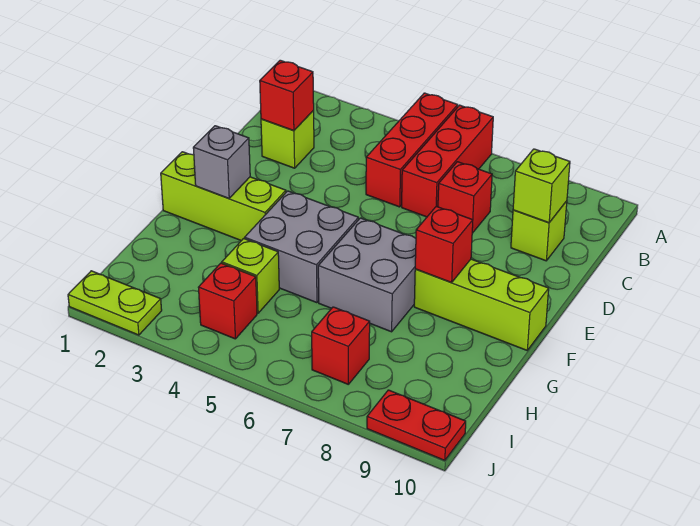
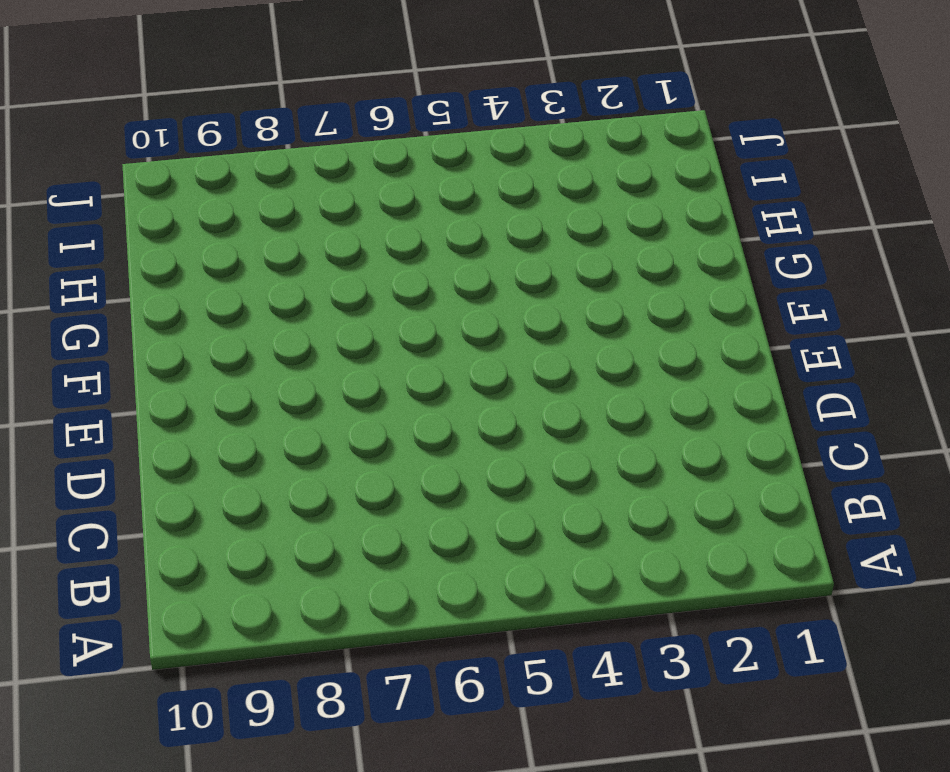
none -> red brick A5:C5 level 1
none -> red brick A6:C6 level 1
none -> lime brick C2 level 1

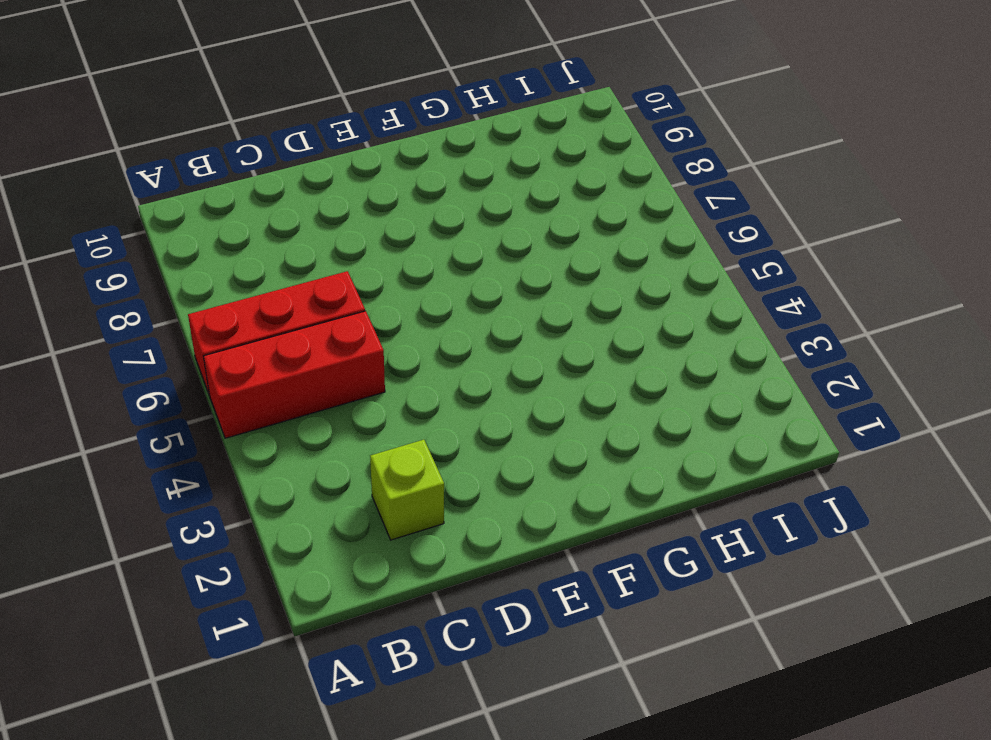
none -> red brick C7 level 1
none -> lime brick C9 level 1
none -> lime brick F1:F3 level 1

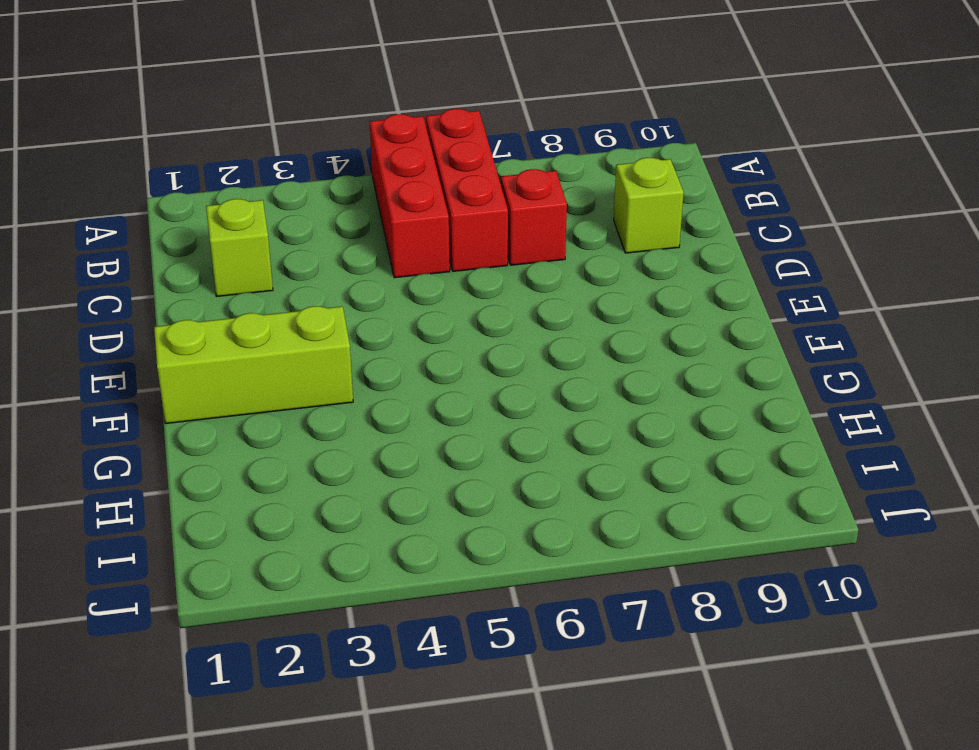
none -> grey brick F4:G5 level 1
none -> grey brick F6:G7 level 1
none -> lime brick F8:F10 level 1

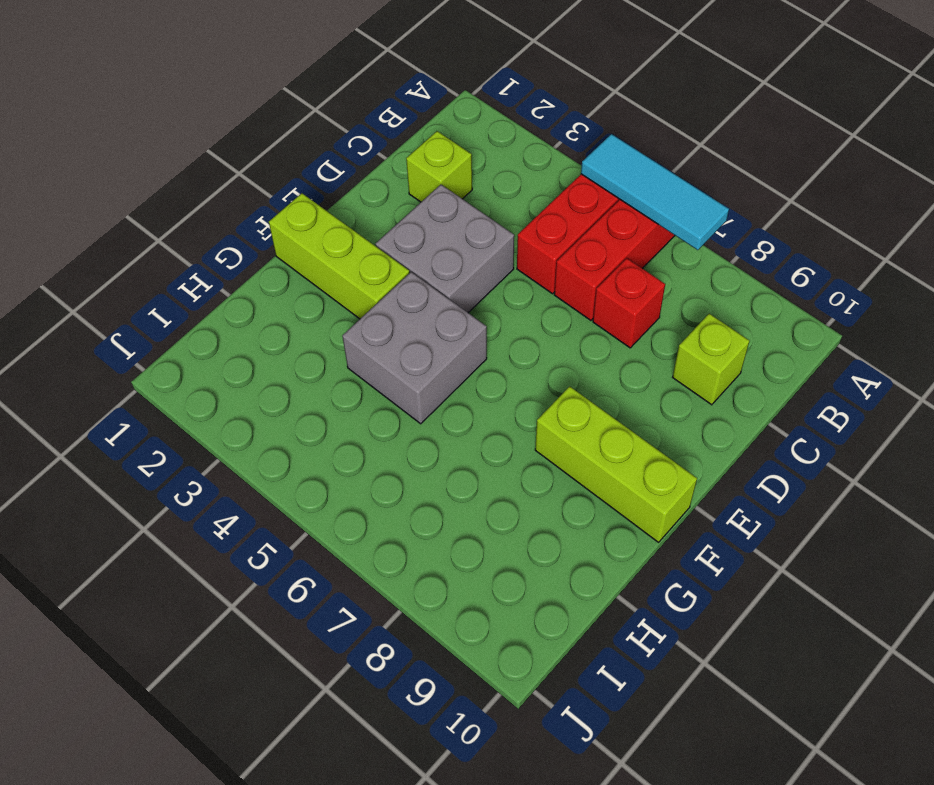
cyan tile A5:A7 level 2 -> none
grey brick D3:E4 level 1 -> grey brick F6:G7 level 1
none -> lime brick H4 level 1
none -> red brick I4 level 1
none -> red brick I7 level 1

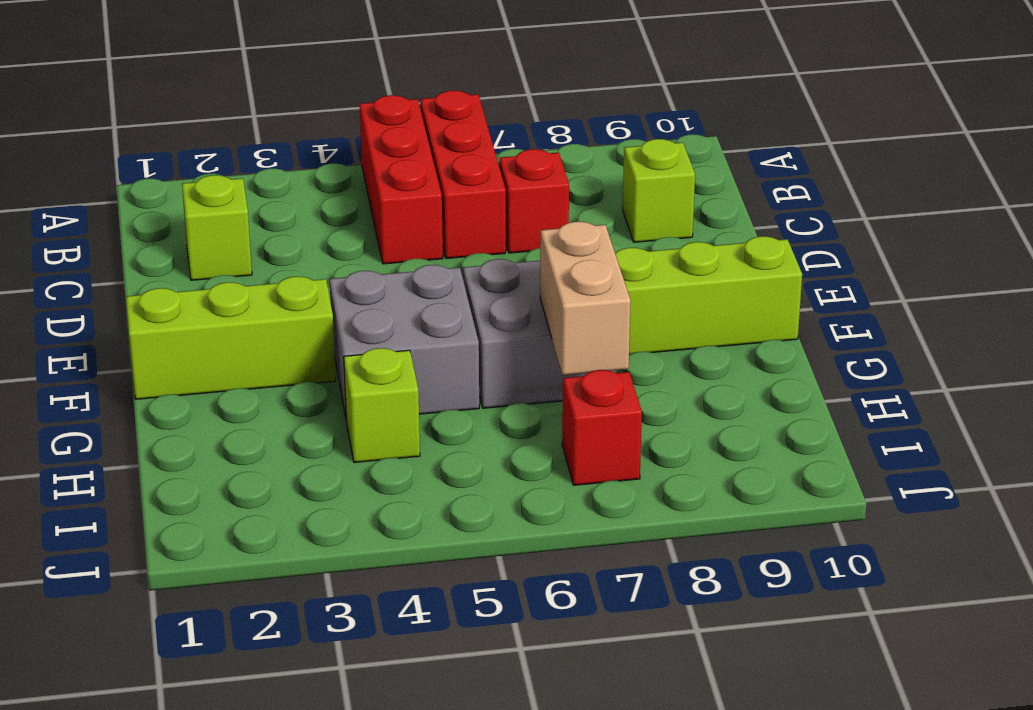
tan brick G7:H7 level 2 -> none
none -> red brick I4 level 1
none -> lime plate J1:J2 level 1
none -> red plate J9:J10 level 1

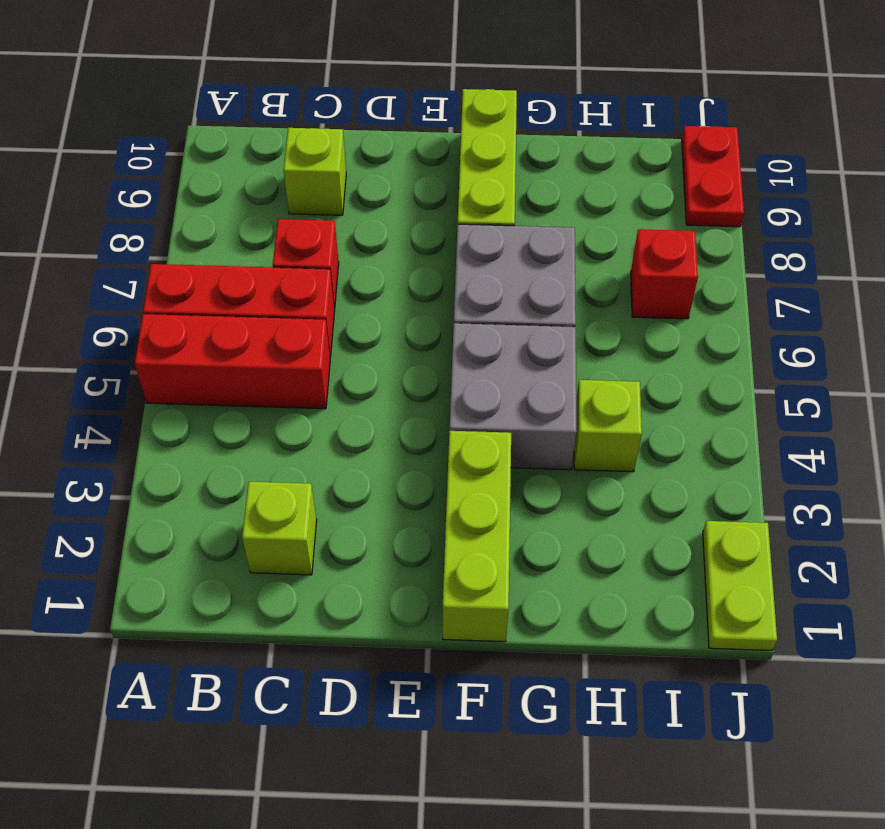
none -> red brick I4 level 1
none -> red brick C2 level 2
none -> lime brick C9 level 2

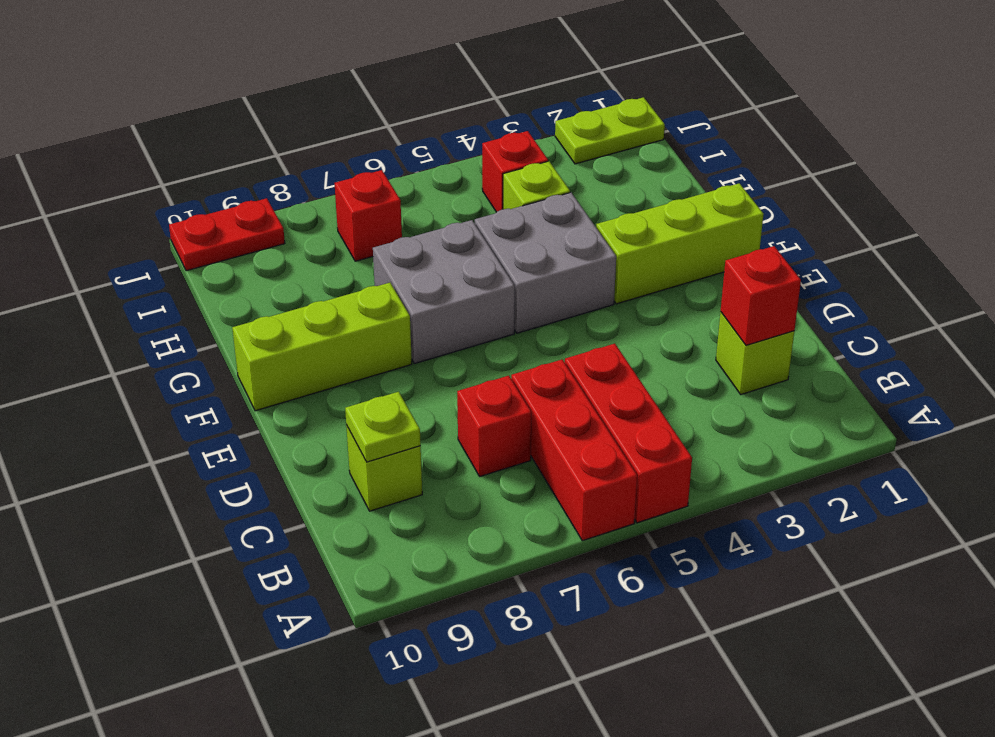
lime plate C9 level 2 -> lime brick C9 level 2
none -> grey brick F2 level 2
none -> red brick F8 level 2

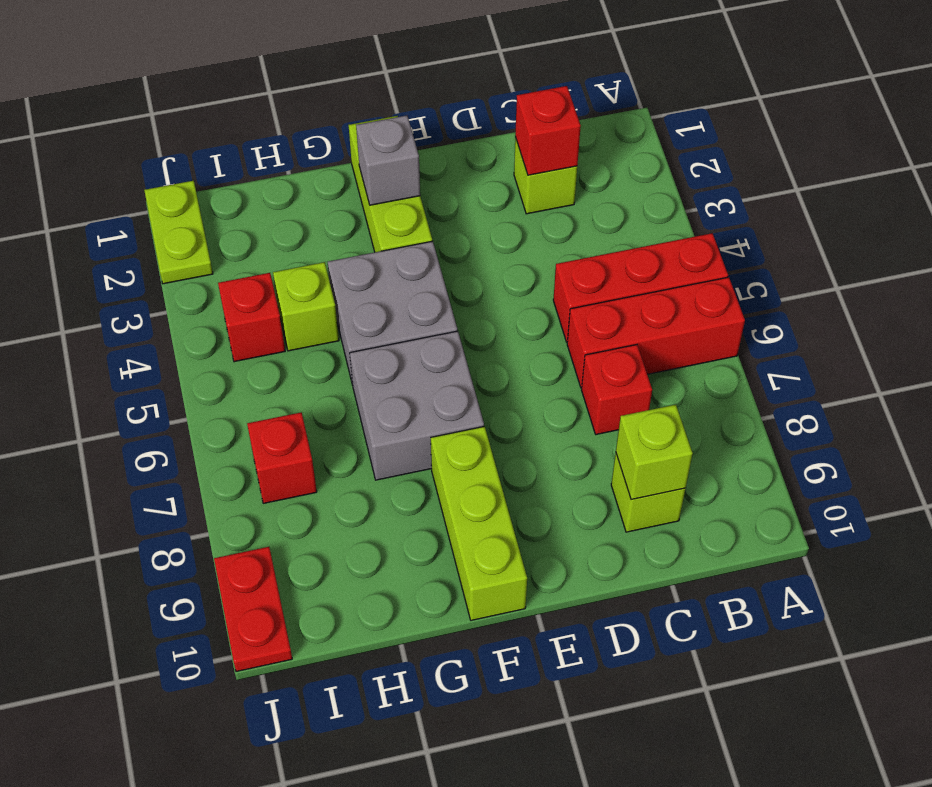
none -> red brick F8 level 2

